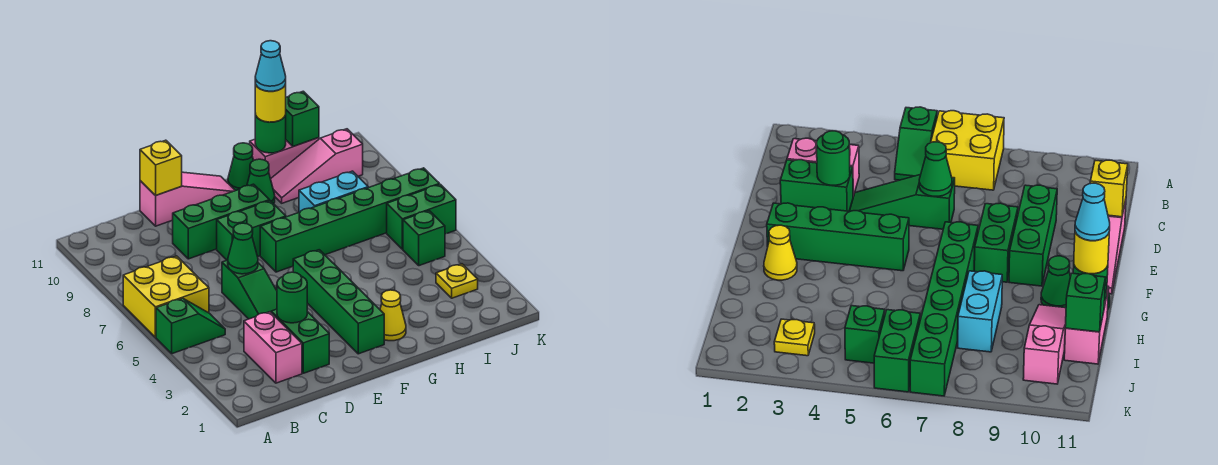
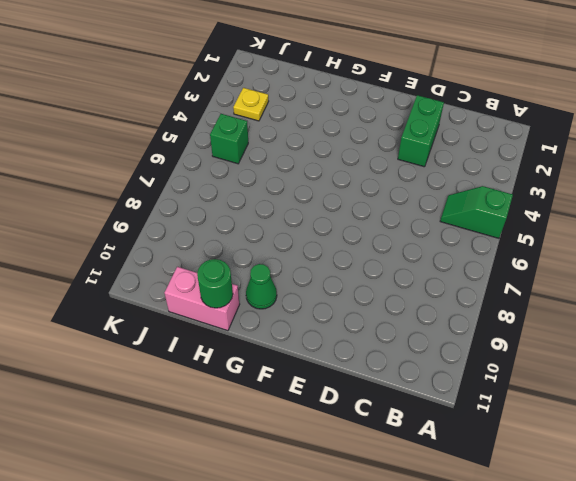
none -> yellow brick A6:B7 level 1
none -> pink brick C2:C3 level 1
none -> green slope D4:D6 level 1 top 6

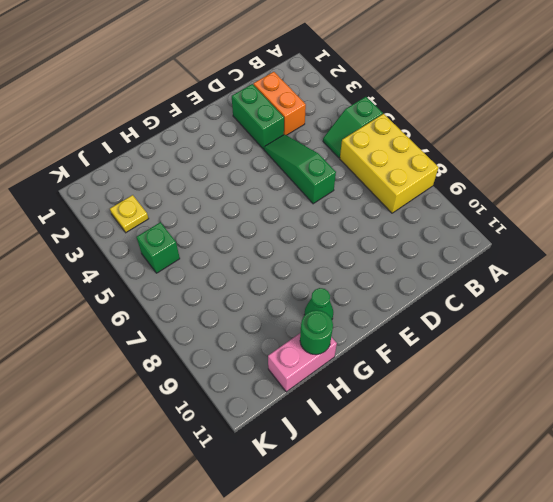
yellow brick A6:B8 level 1 -> yellow brick A6:B7 level 1
orange brick C2:C3 level 1 -> pink brick C2:C3 level 1
none -> green brick D9:F9 level 1
none -> pink slope D11:F11 level 1 top D
none -> green brick E8:F8 level 1

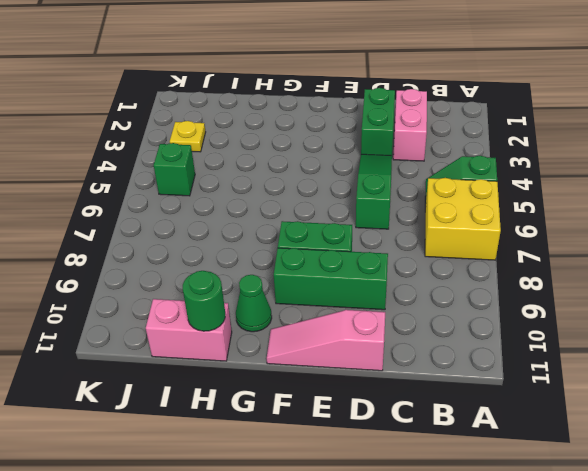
none -> green brick F2:F5 level 1
none -> green brick F7:K7 level 1
none -> yellow cone G2 level 1

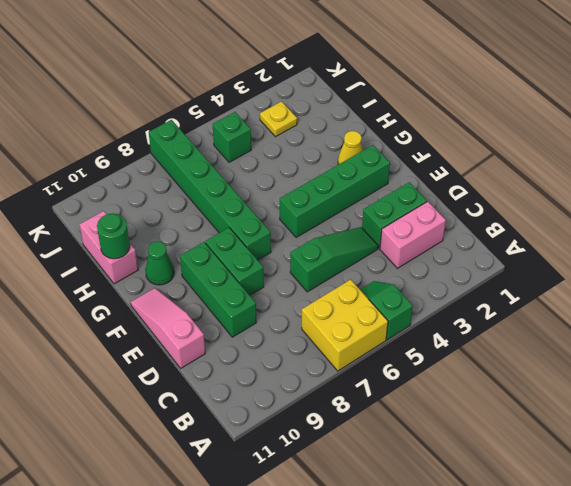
none -> green cone G11 level 1
none -> cyan brick H8:I8 level 1
none -> pink slope H10:J10 level 1 top J

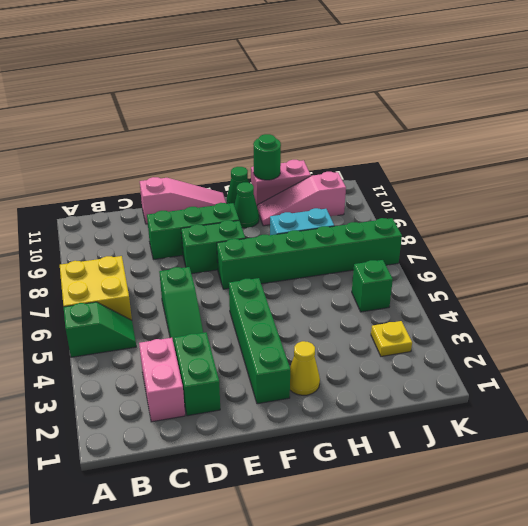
none -> green brick J6:K6 level 1
none -> green round brick D3 level 2
none -> green cone D6 level 2

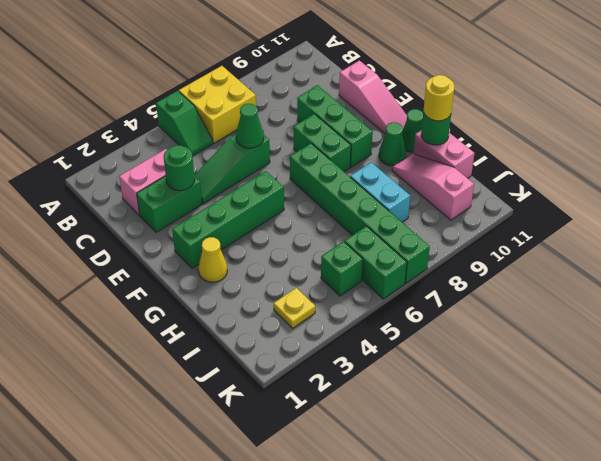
none -> yellow brick D11 level 2
none -> green brick I11 level 2
none -> cyan cone H11 level 4

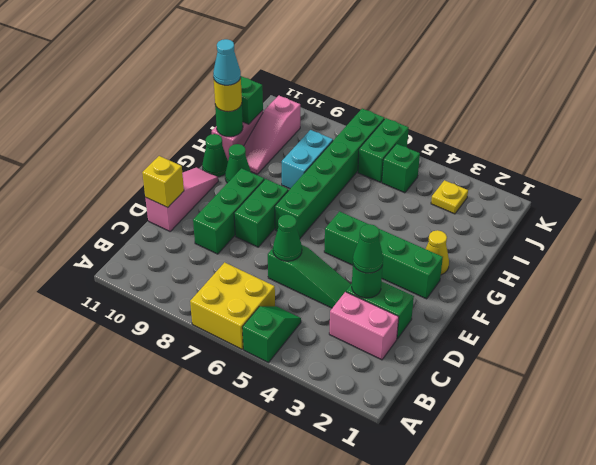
green cone D3 level 3 -> none

